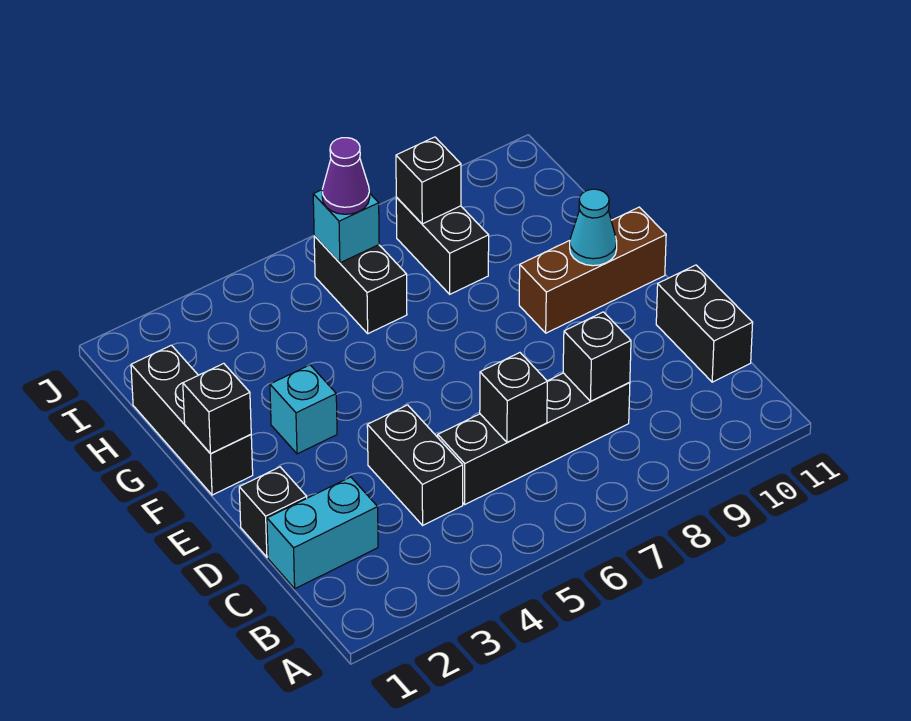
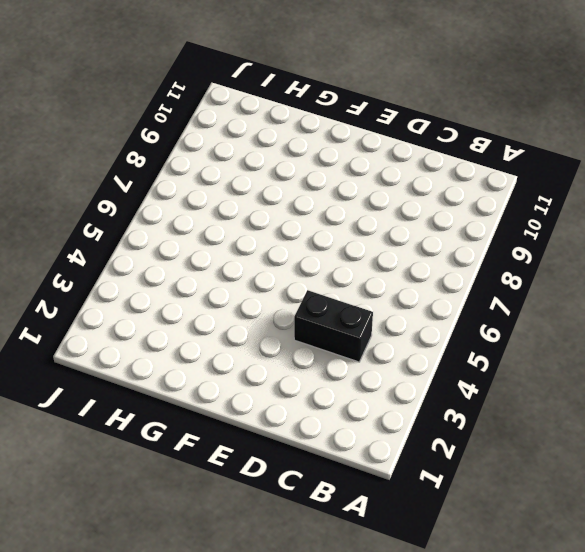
none -> cyan brick C1:C2 level 1
none -> black brick C5:C8 level 1
none -> black brick C11:D11 level 1

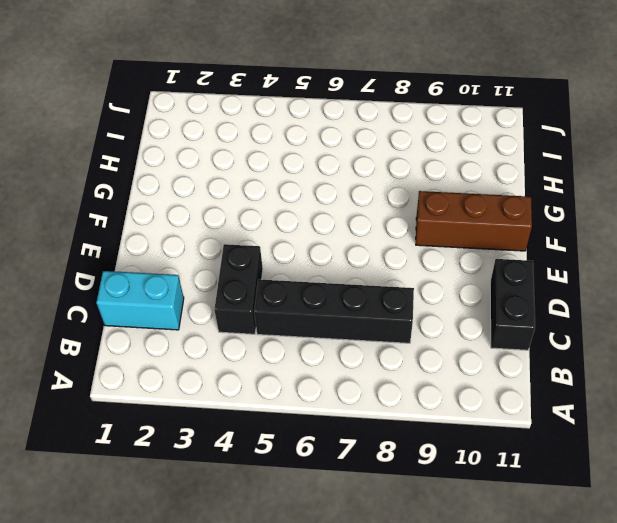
none -> black brick D1 level 1
none -> black brick F1:H1 level 1
none -> cyan brick F3 level 1

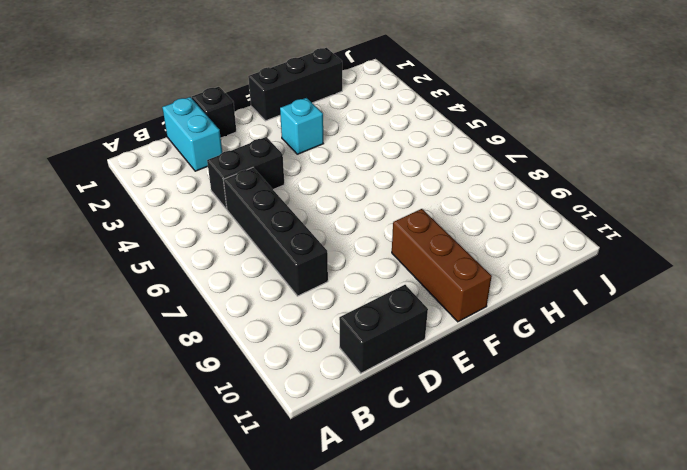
none -> black brick H6:I6 level 1
none -> black brick H8:I8 level 1
none -> black brick C6 level 2

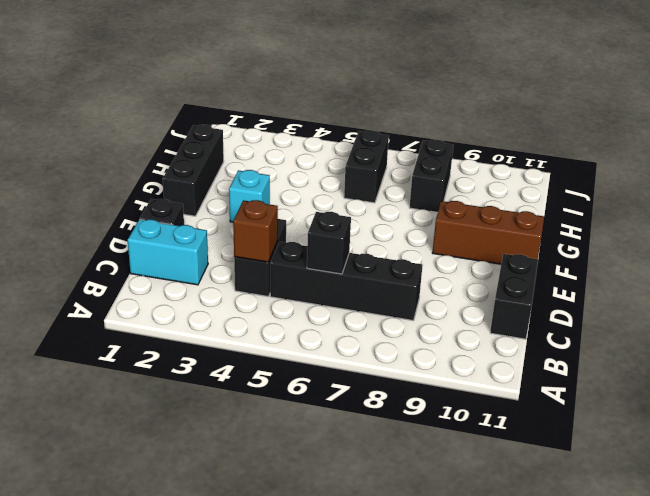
brown brick C4 level 2 -> none
none -> black brick C8 level 2
none -> black brick F1 level 2
none -> cyan cone F10 level 2

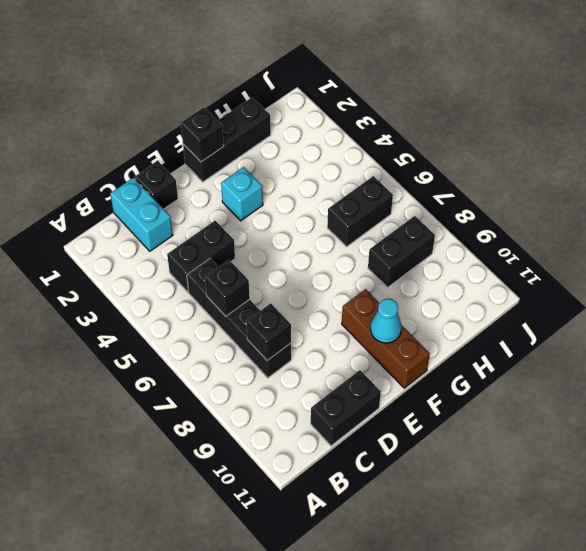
none -> cyan brick I6 level 2
none -> black brick I8 level 2
none -> purple cone I6 level 3

